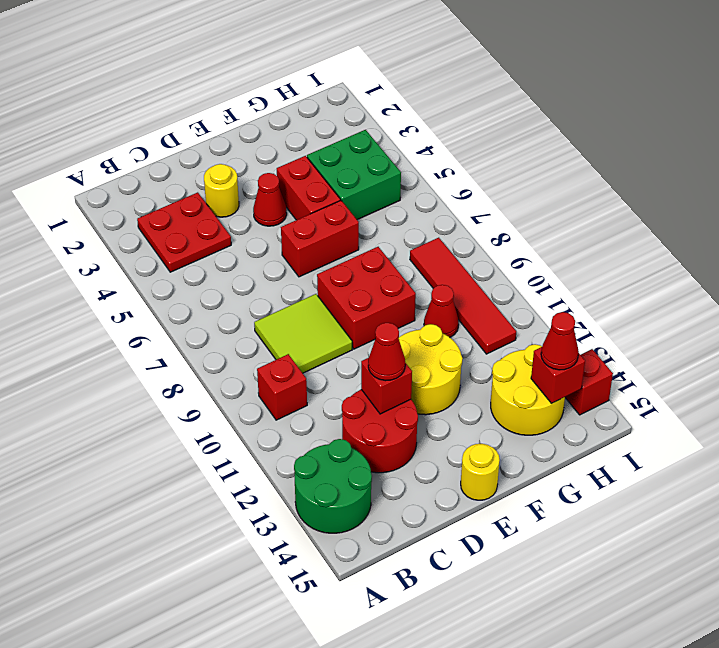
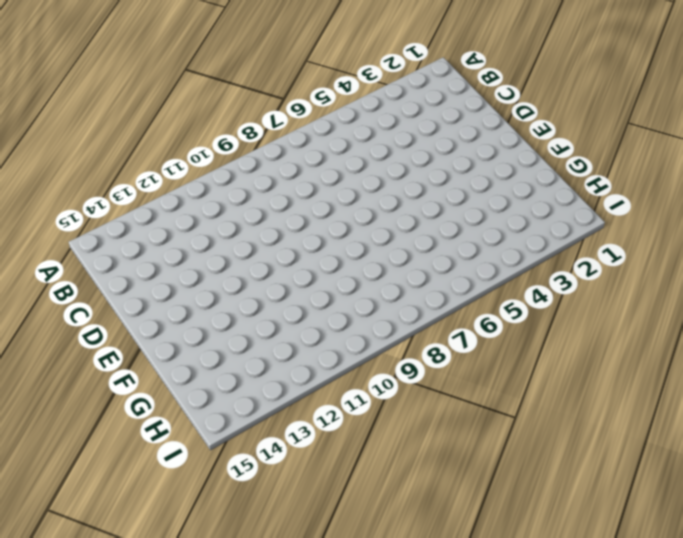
none -> green round brick A13:B14 level 1
none -> red plate B3:C4 level 1
none -> red brick B10 level 1

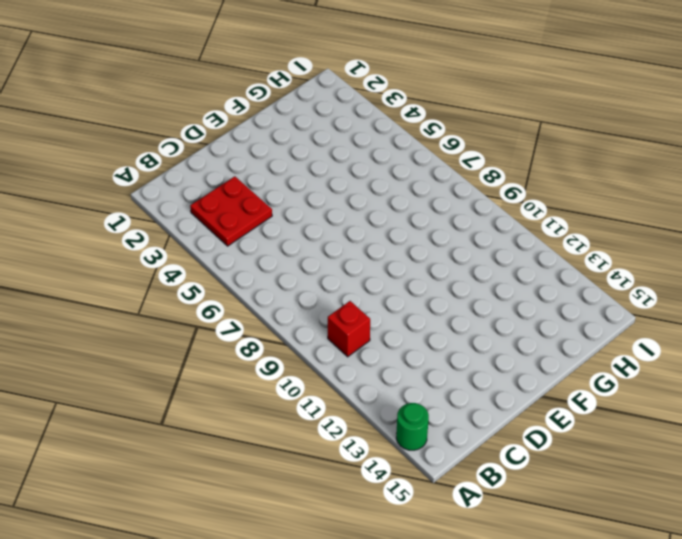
green round brick A14 level 1 -> green round brick A13:B14 level 1
none -> lime tile C8:D9 level 1
none -> red round brick C12:D13 level 1
none -> yellow round brick D3 level 1

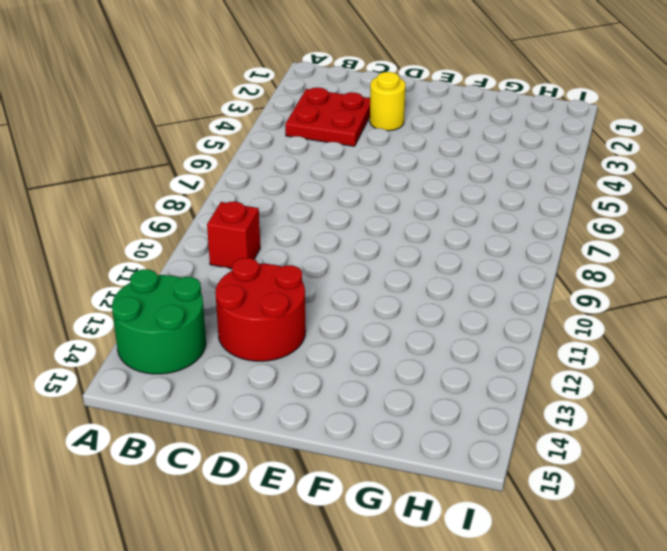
none -> lime tile C8:D9 level 1
none -> red cone E4 level 1
none -> red brick E6:F6 level 1

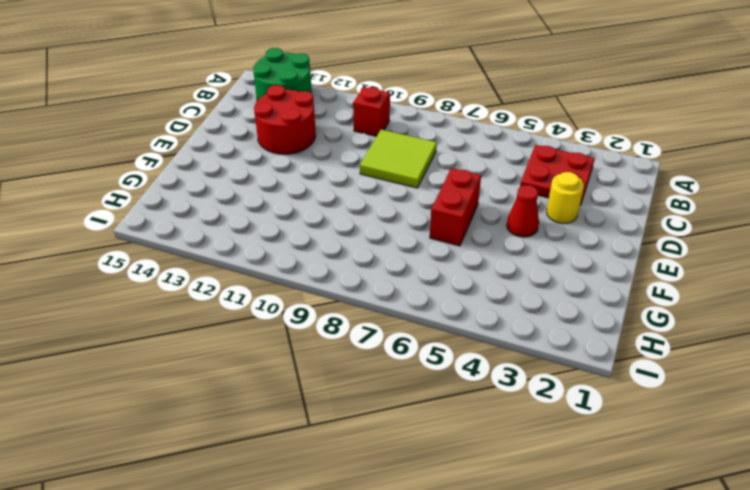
none -> red brick E8:F9 level 1
none -> yellow round brick E11:F12 level 1
none -> yellow round brick E15 level 1

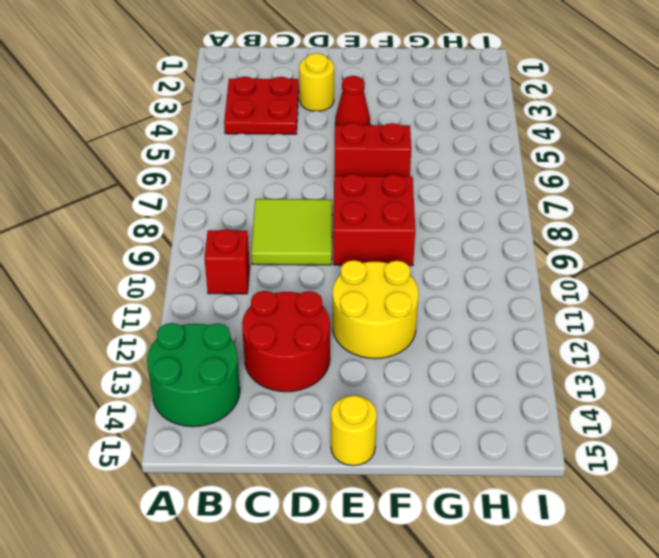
none -> red brick F4:F5 level 1
none -> green brick G4:H5 level 1
none -> red cone G10 level 1

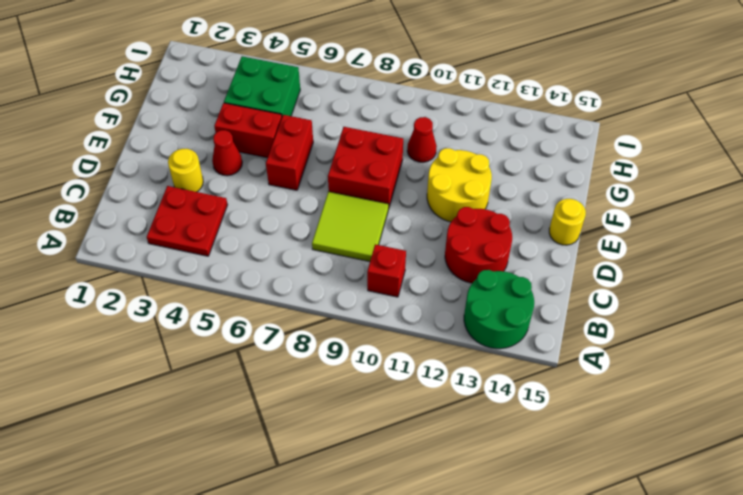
none -> yellow round brick G13:H14 level 1
none -> red tile H8:H11 level 1
none -> red brick I14 level 1

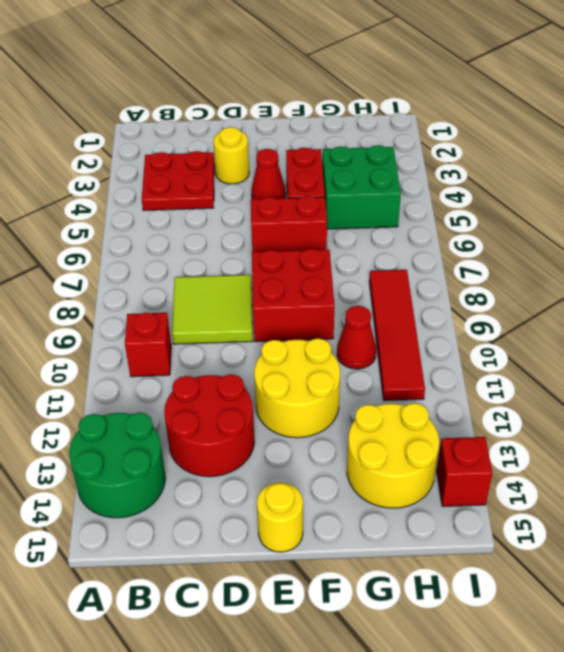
none -> red brick D12 level 2
none -> red brick H14 level 2
none -> red cone D12 level 3

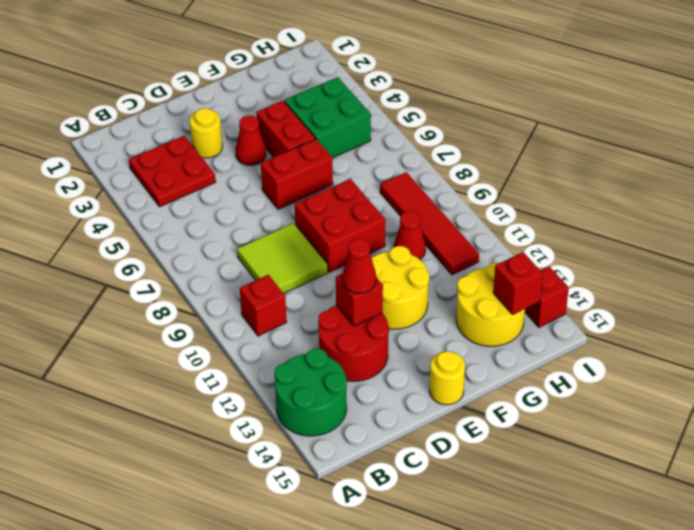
none -> red cone H14 level 3

